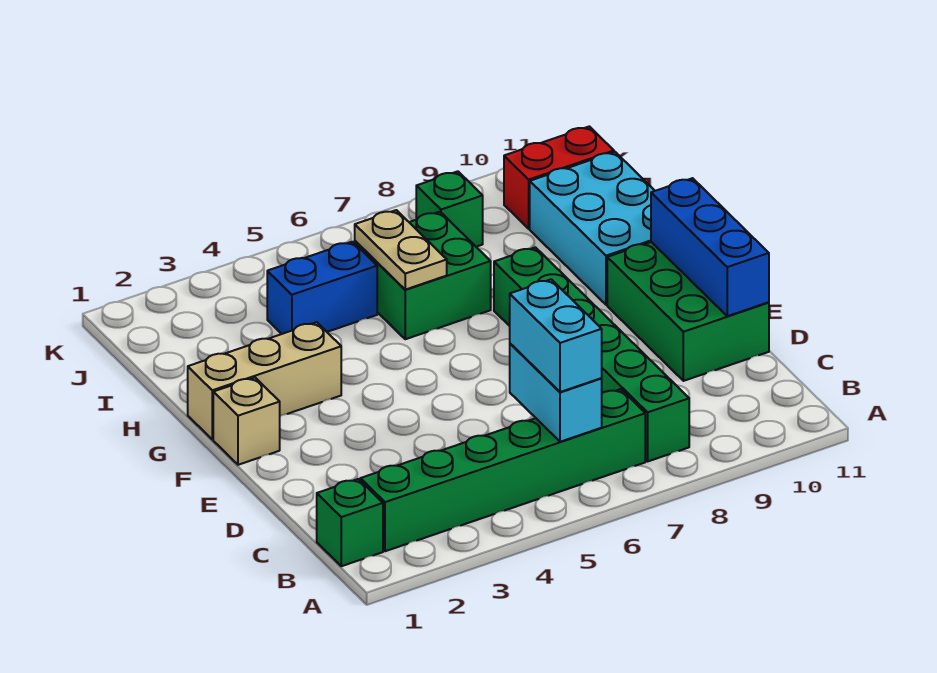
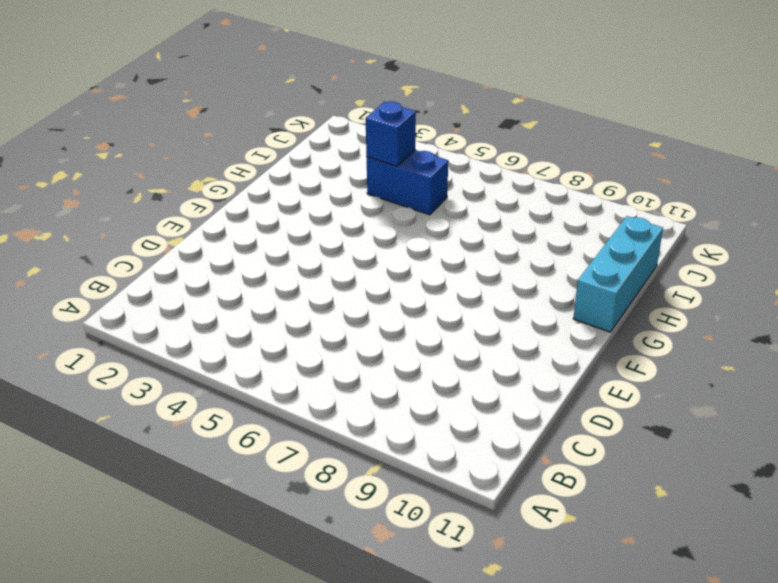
cyan brick G11:I11 level 1 -> cyan brick G10:I11 level 1
blue brick I4 level 2 -> none
none -> green brick B1 level 1
none -> green brick B2:B7 level 1
none -> green brick B8:G8 level 1

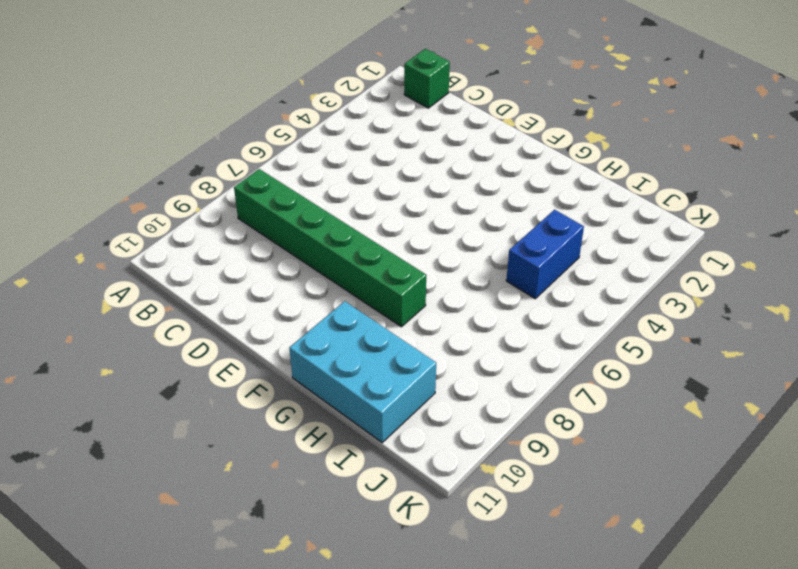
none -> green brick B2:B7 level 1
none -> green brick D10:F11 level 1
none -> tan brick F1 level 1

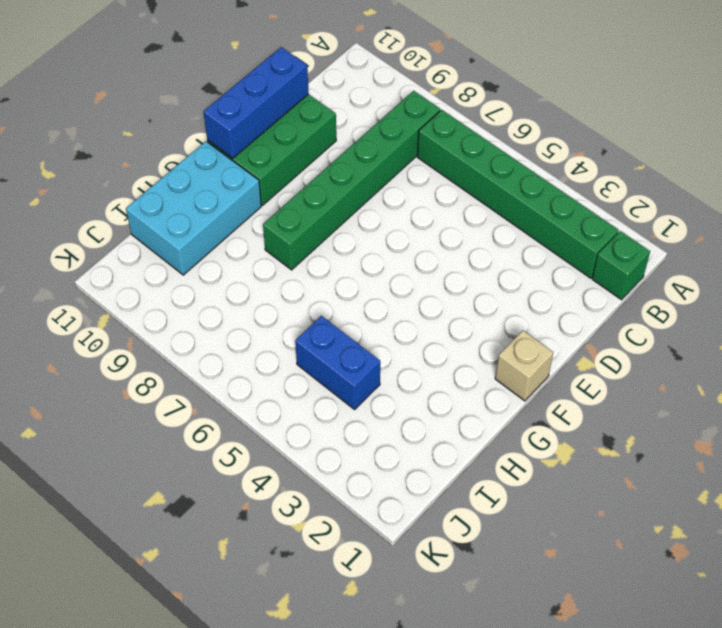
none -> tan brick G1:G3 level 1
none -> green brick H6:I7 level 1
none -> green brick J8 level 1

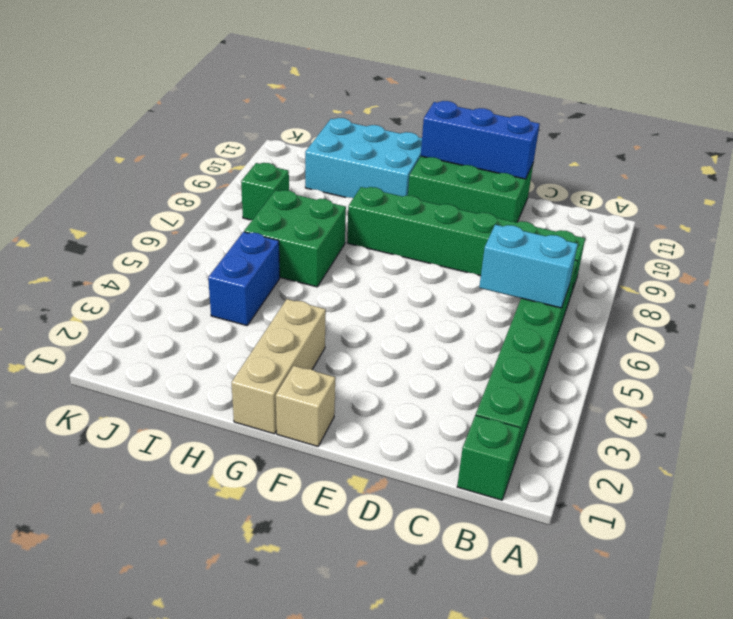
none -> red brick J10:J11 level 1
none -> tan plate H6:I6 level 2
none -> cyan brick B6:C6 level 3

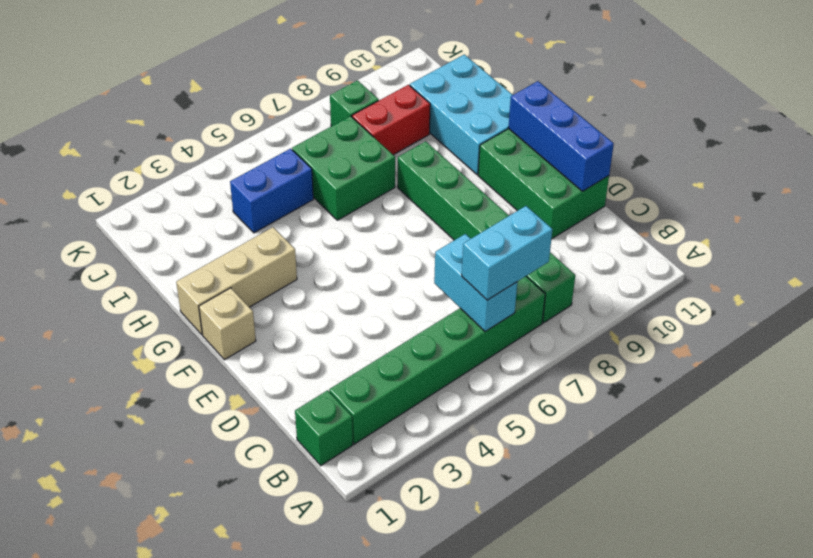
cyan brick B6:B7 level 3 -> cyan brick B6:C6 level 3
red brick I8:I9 level 1 -> red brick J10:J11 level 1
none -> tan plate H6:I6 level 2

